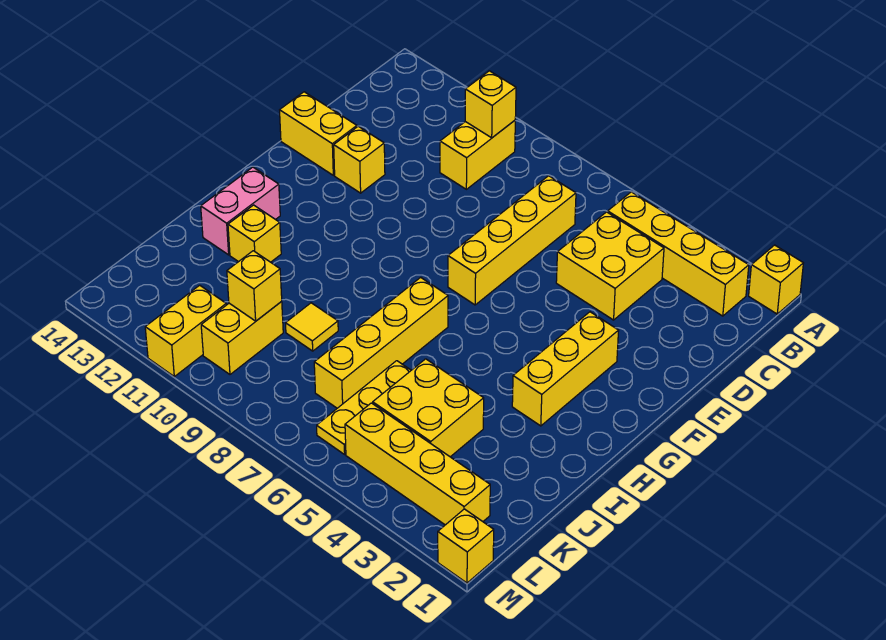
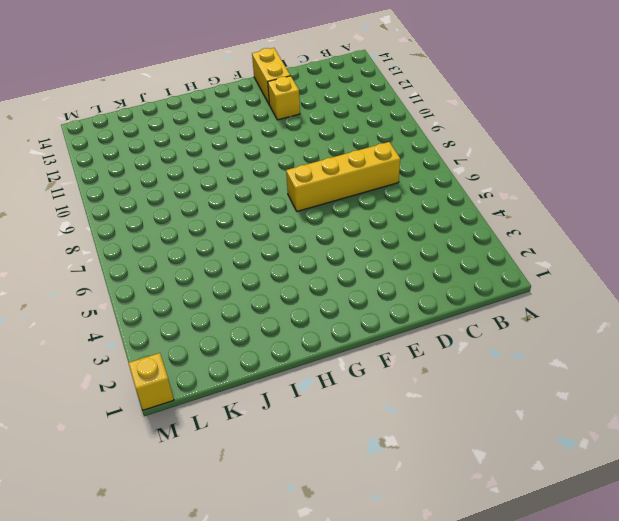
none -> yellow brick A1 level 1
none -> yellow brick B2:B5 level 1
none -> yellow brick B10:C10 level 1

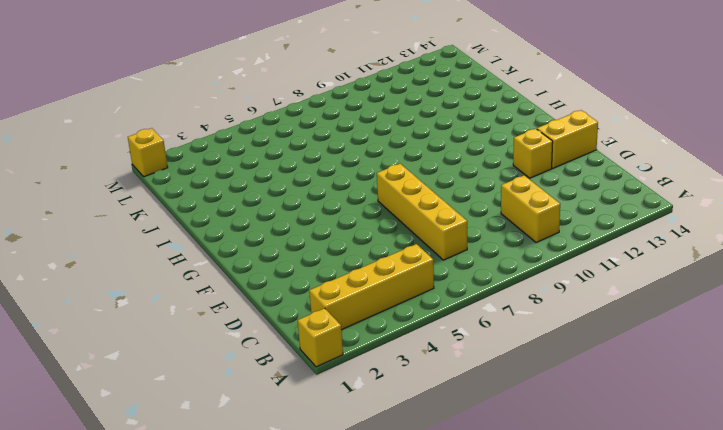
none -> yellow brick C4:D5 level 1
none -> yellow brick F3:H3 level 1
none -> yellow brick H7:K7 level 1

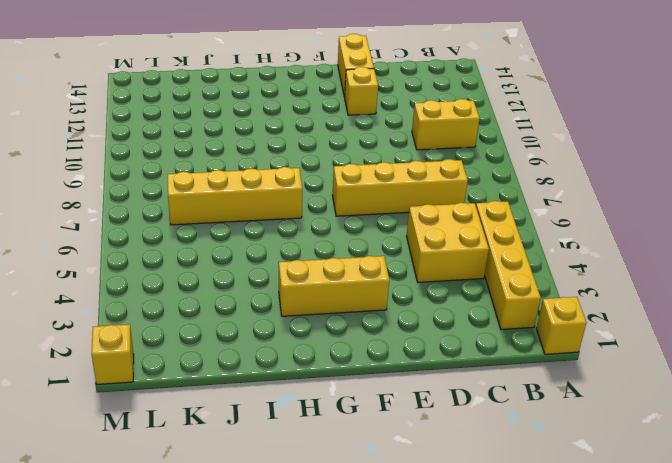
none -> pink brick H13:I13 level 1
none -> yellow brick I12 level 1
none -> yellow brick J4:K5 level 1

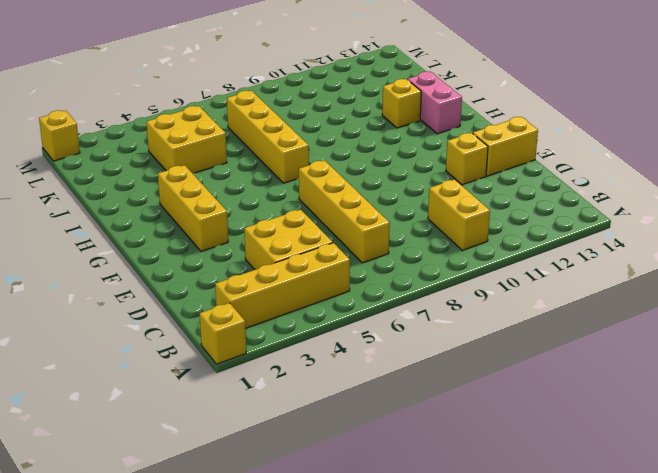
none -> yellow plate J6:L6 level 1
none -> yellow tile J9 level 1
none -> yellow brick K10:L10 level 1

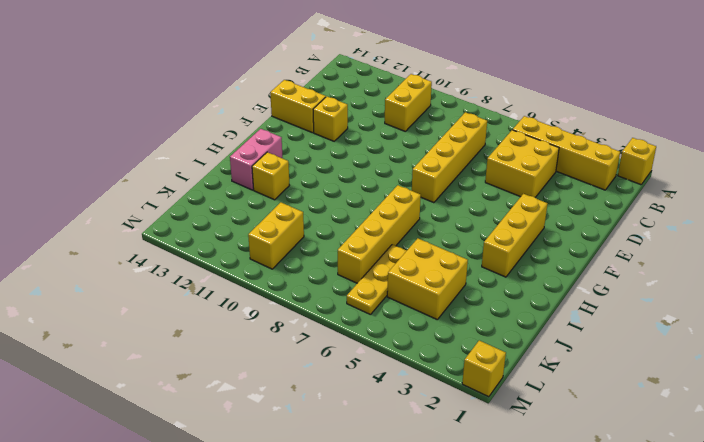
none -> yellow tile J9 level 1
none -> yellow brick L2:L5 level 1
none -> yellow brick L11:M11 level 1

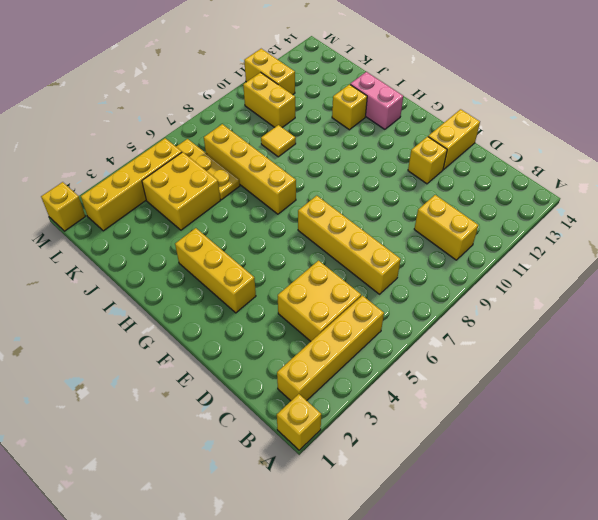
none -> yellow brick B10 level 2
none -> yellow brick K10 level 2

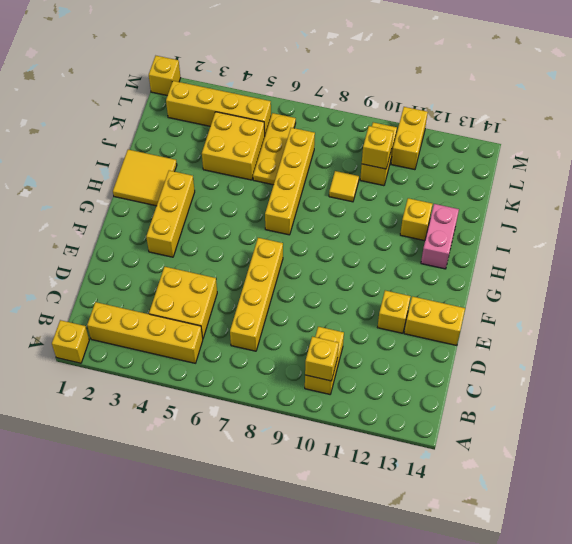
yellow tile H1:I2 level 1 -> none

